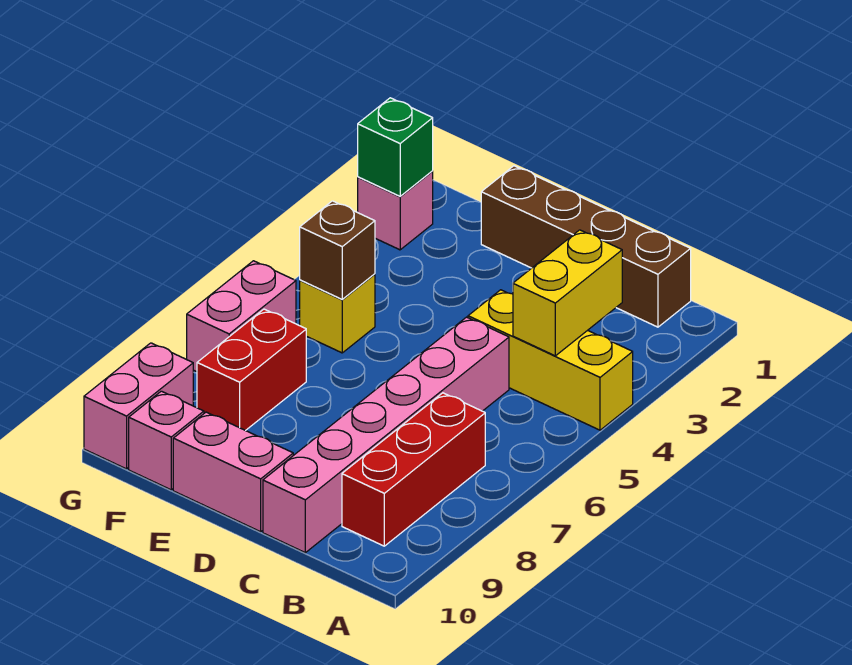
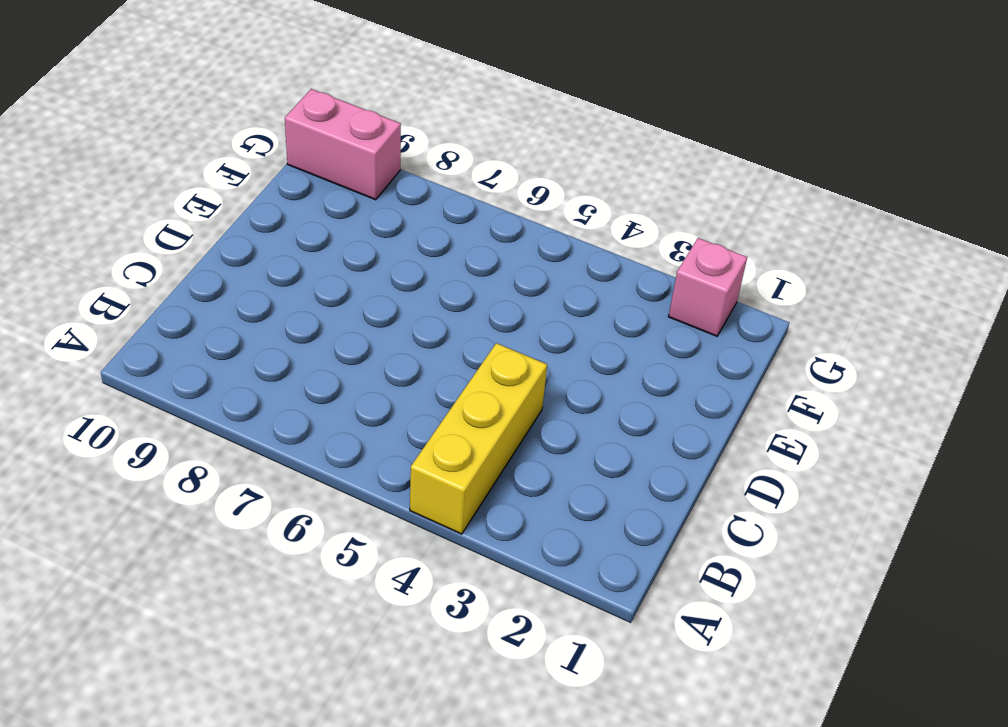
none -> brown brick B1:E1 level 1
none -> red brick B7:B9 level 1
none -> pink brick C5:C10 level 1

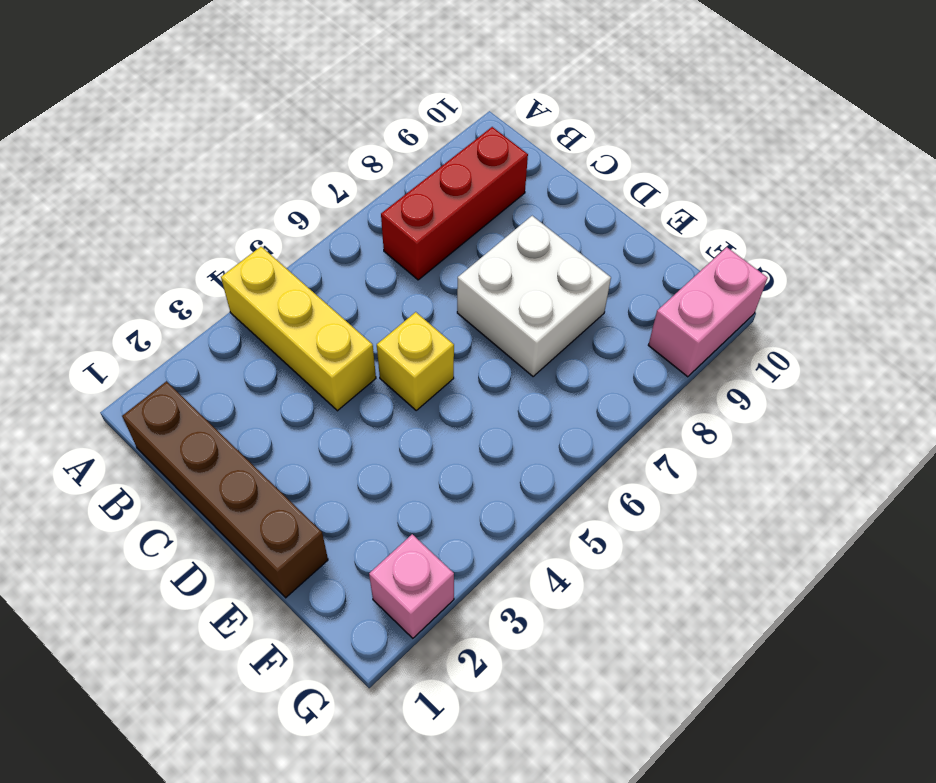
yellow brick D5 level 1 -> yellow brick F5 level 1
white brick D7:E8 level 1 -> none
none -> pink brick C5:C10 level 1
none -> pink brick D10:E10 level 1
none -> red brick F7:F8 level 1

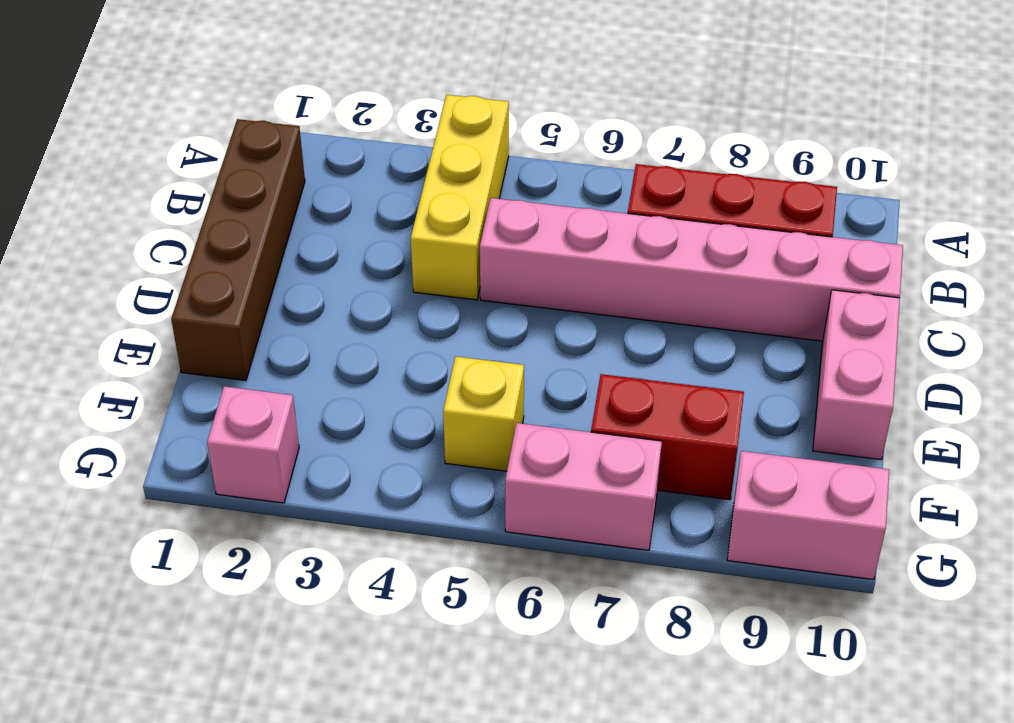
none -> pink brick F10 level 1
none -> yellow brick B3:B4 level 2
none -> brown brick F5 level 2

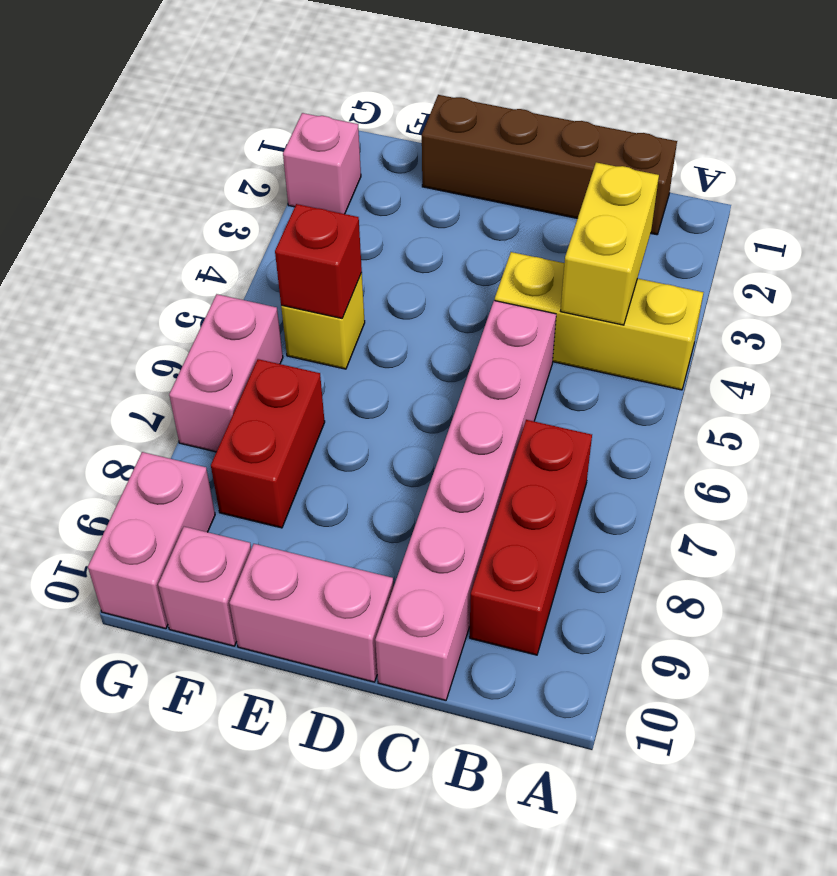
red brick F5 level 2 -> brown brick F5 level 2
none -> green brick G2 level 2

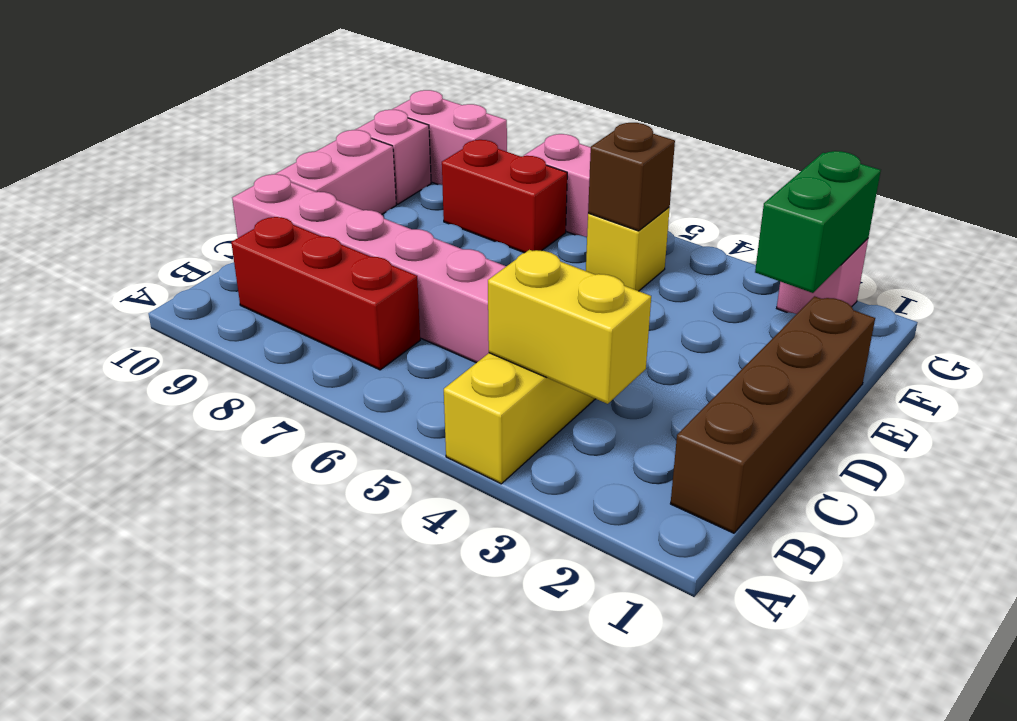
green brick F2:G2 level 2 -> green brick G2 level 2

